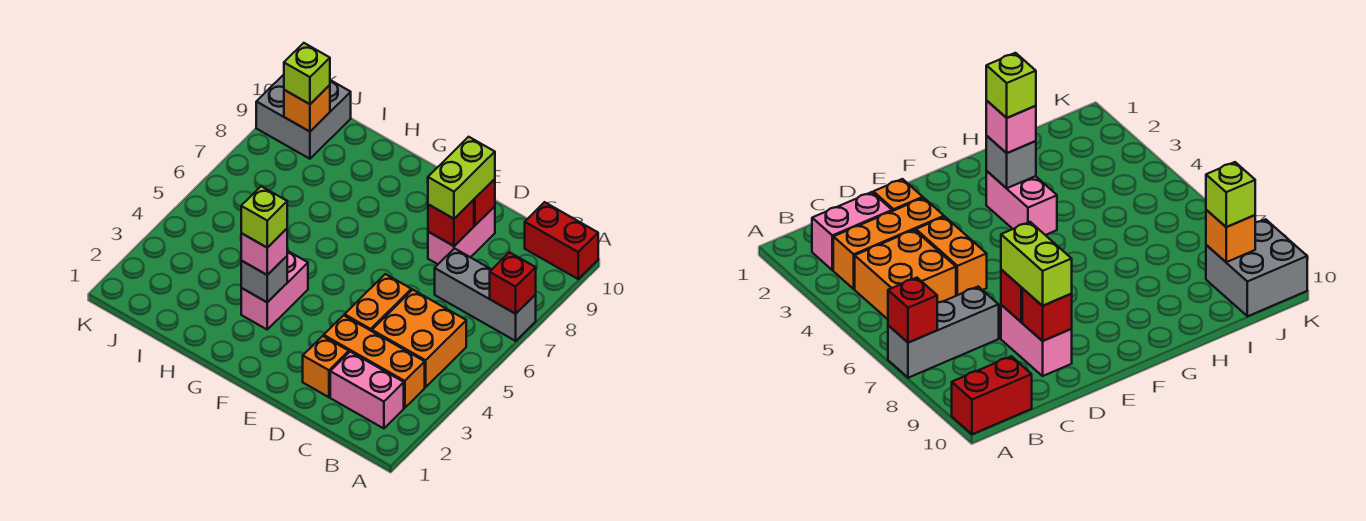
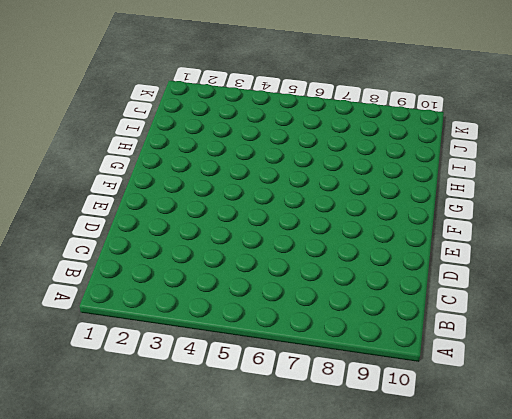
none -> grey brick A7:C7 level 1
none -> red brick A10:B10 level 1
none -> pink brick B2:C2 level 1

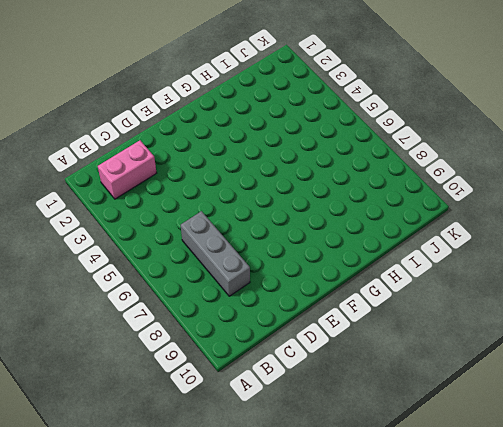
grey brick C6:C8 level 1 -> grey brick A7:C7 level 1
none -> red brick A10:B10 level 1
none -> orange brick B3:D3 level 1
none -> orange brick B4:C5 level 1

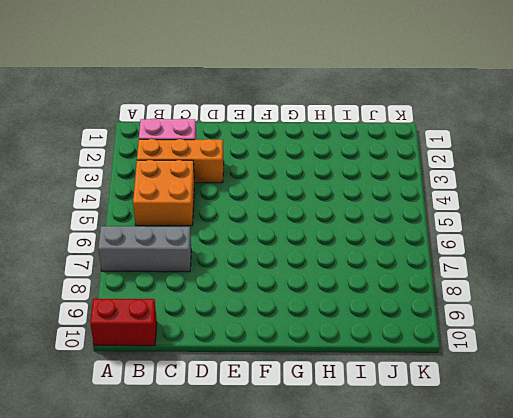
none -> orange brick D2 level 1
none -> orange brick D4:D5 level 1
none -> pink brick D8:D9 level 1

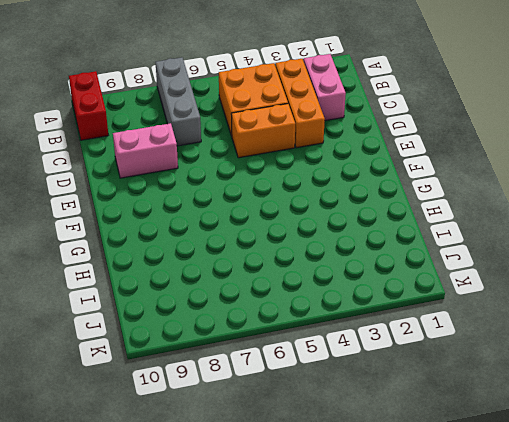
none -> orange brick D2 level 1
none -> pink brick G3:G4 level 1
none -> grey brick J9:K10 level 1

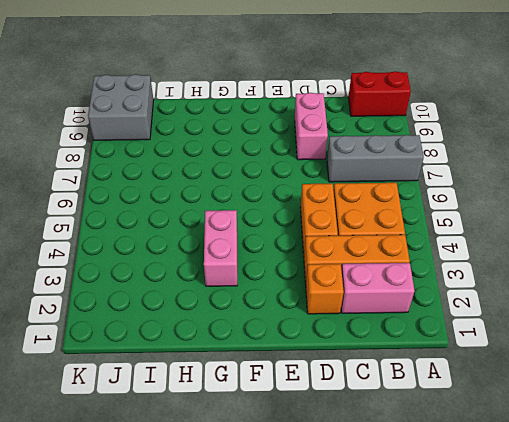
none -> red brick A7 level 2
none -> red brick D8 level 2
none -> red brick D9 level 2

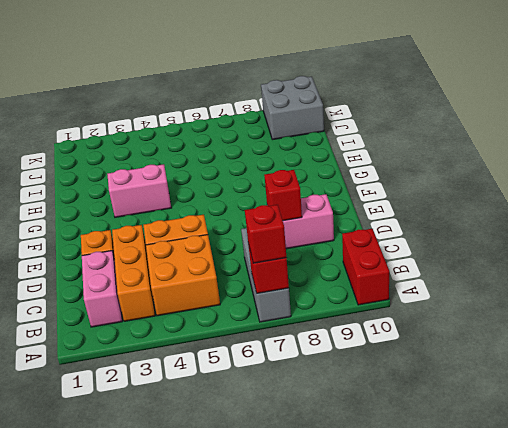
red brick A7 level 3 -> red brick D9 level 2
none -> grey brick G3 level 2
none -> orange brick J9 level 2
none -> lime brick D8:D9 level 3

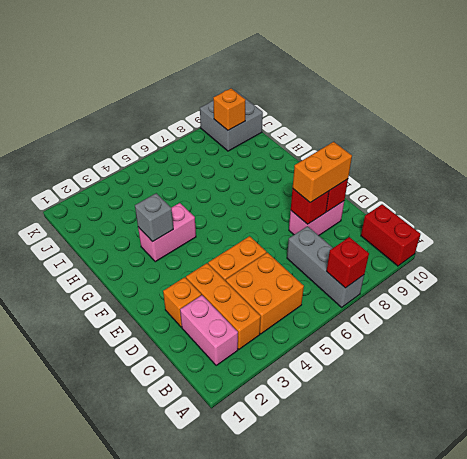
orange brick D8:D9 level 3 -> lime brick D8:D9 level 3
none -> pink brick G3 level 3
none -> lime brick J9 level 3
none -> lime brick G3 level 4

